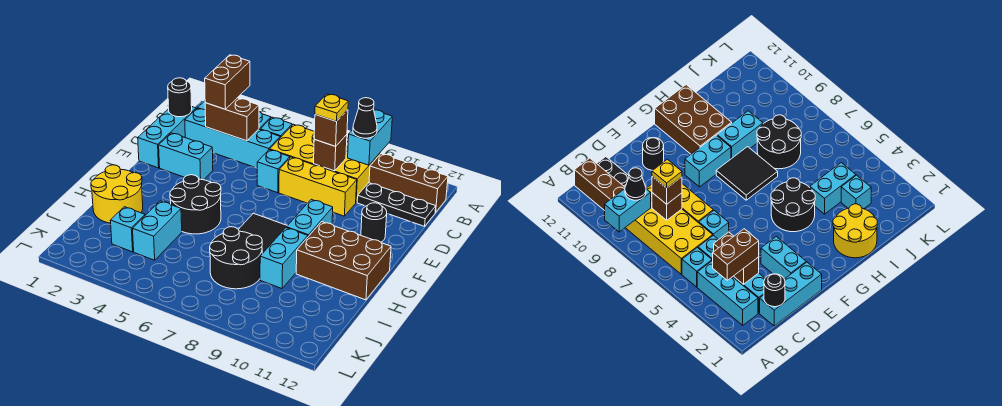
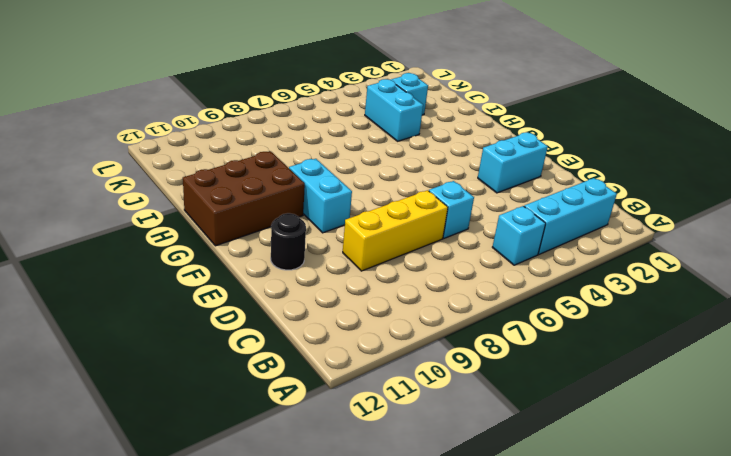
none -> yellow brick B6:C9 level 1
none -> brown brick B10:B12 level 1
none -> cyan brick C1:E1 level 1

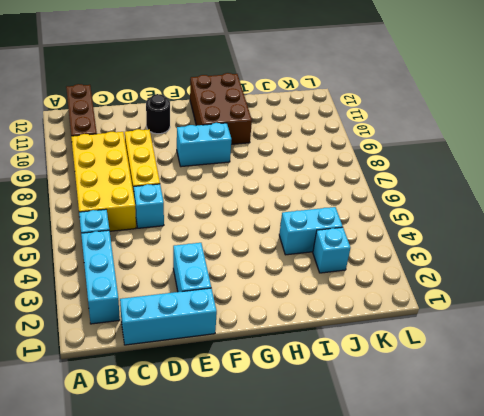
none -> cyan brick C2:C5 level 1
none -> black plate C10:C12 level 1
none -> black round brick G4:H5 level 1

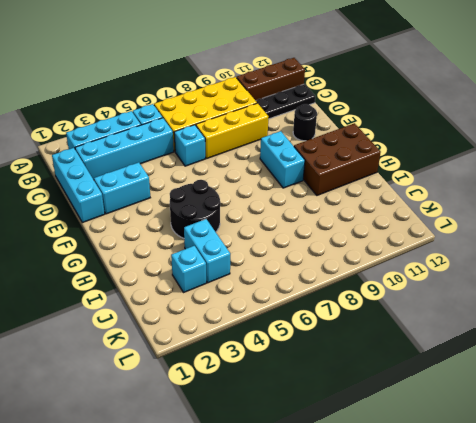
none -> black tile G7:H8 level 1
none -> yellow round brick H1:I2 level 1
none -> cyan brick H9:I9 level 1

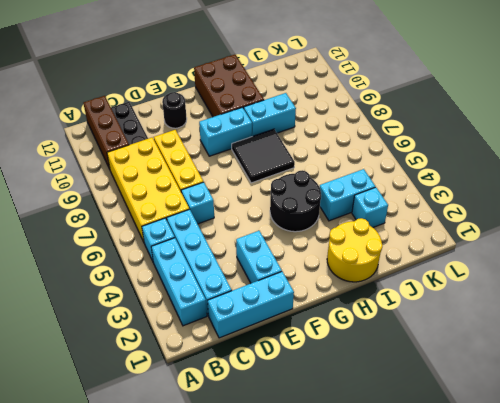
none -> black round brick I7:J8 level 1
none -> cyan brick A9:B9 level 2
none -> black round brick C1 level 2

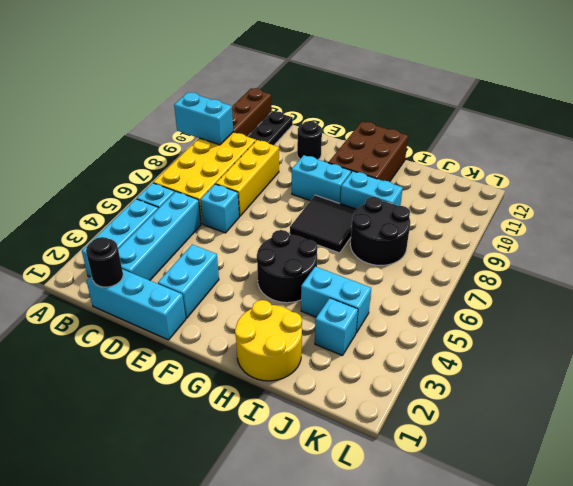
none -> brown brick C3:C4 level 2
none -> brown brick C8 level 2
none -> brown brick B3:C3 level 3

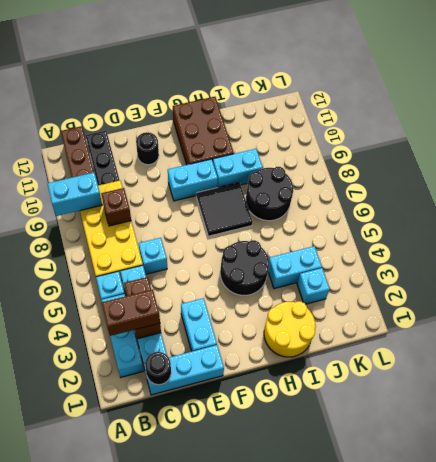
none -> yellow brick D7:D9 level 1
none -> black cone B9 level 3
none -> brown brick C8 level 3

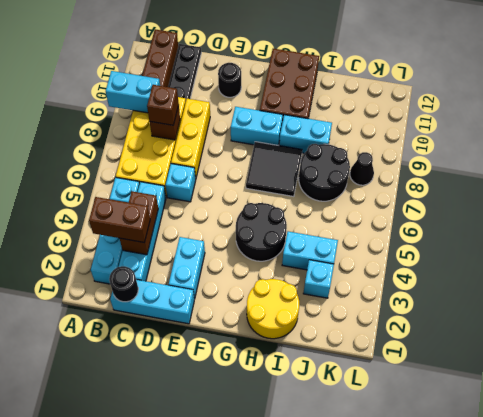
black cone K8 level 1 -> black cone B9 level 3
none -> yellow plate C8 level 4

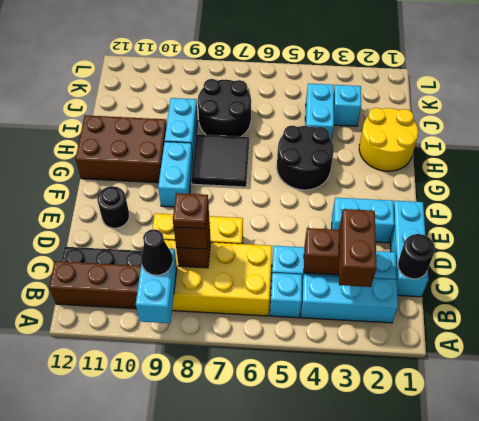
brown plate C8 level 4 -> yellow plate C8 level 4
none -> cyan brick D6 level 1

